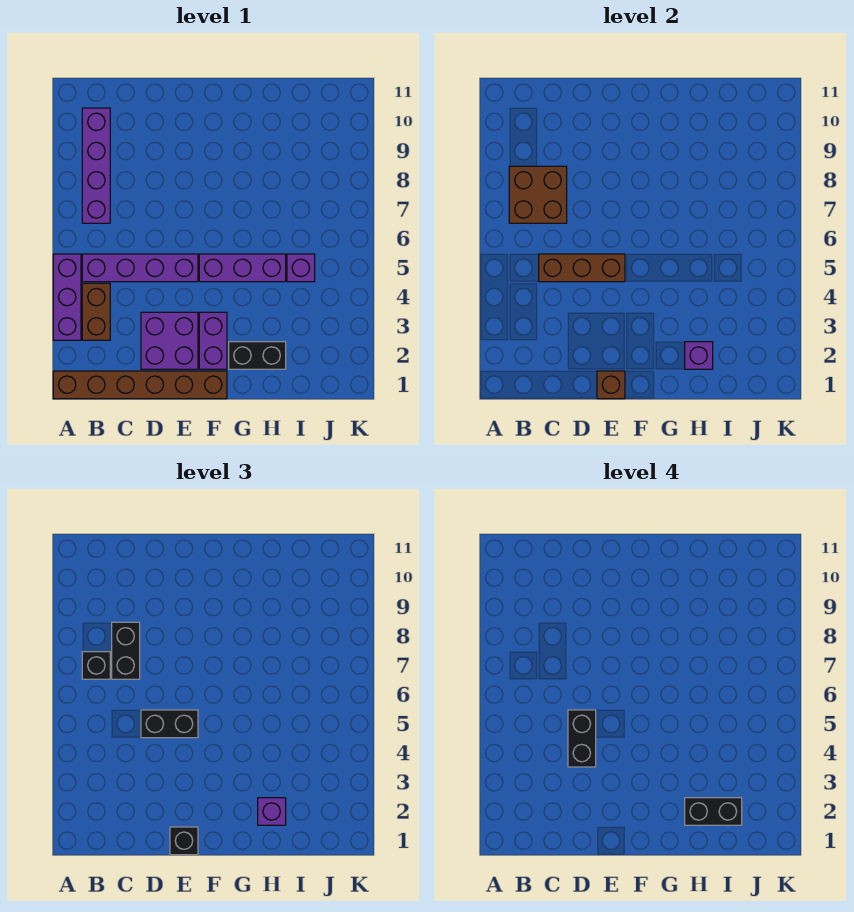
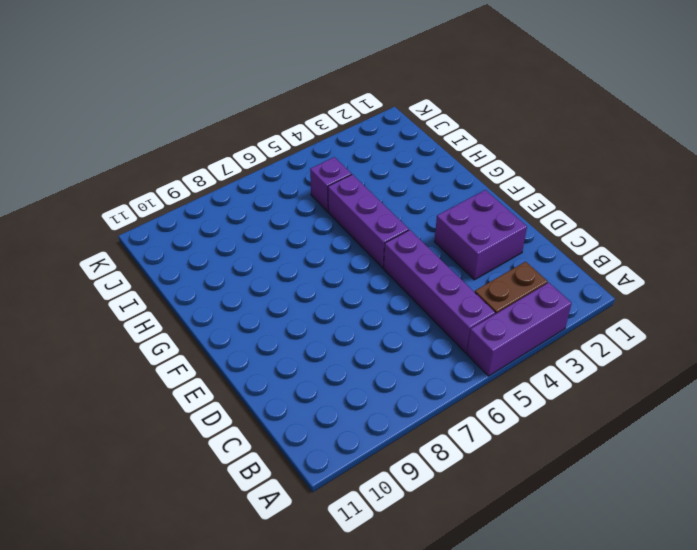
none -> brown brick A1:F1 level 1
none -> purple brick B7:B10 level 1
none -> purple brick F2:F3 level 1

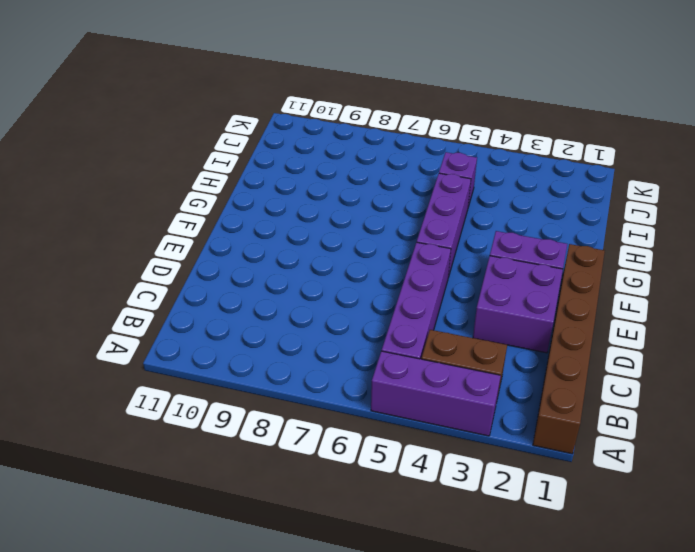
none -> purple brick B7:B10 level 1
none -> black brick G2:H2 level 1
none -> brown brick B7:C8 level 2

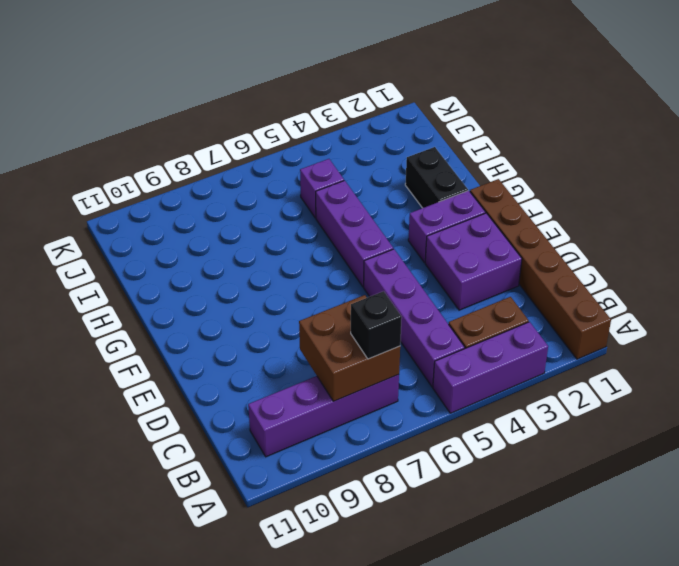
none -> brown brick C5:E5 level 2
none -> brown brick E1 level 2
none -> purple brick H2 level 2

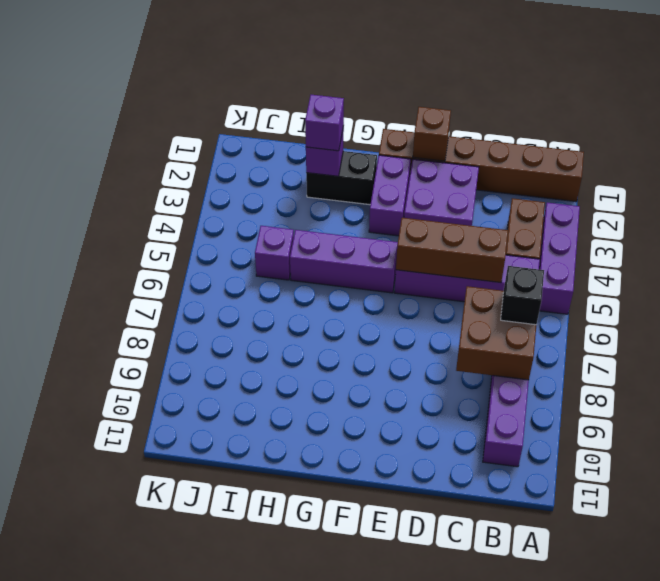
none -> black brick C7:C8 level 3
none -> black brick D5:E5 level 3
none -> black brick E1 level 3

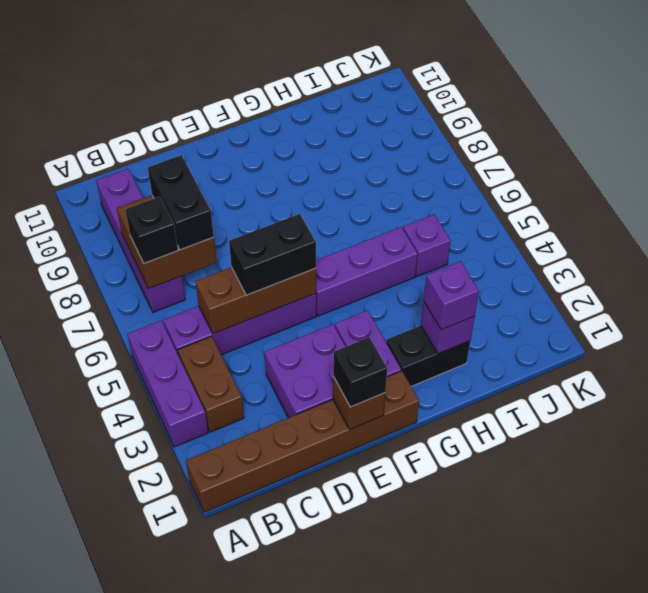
none -> black brick D4:D5 level 4
none -> black brick H2:I2 level 4

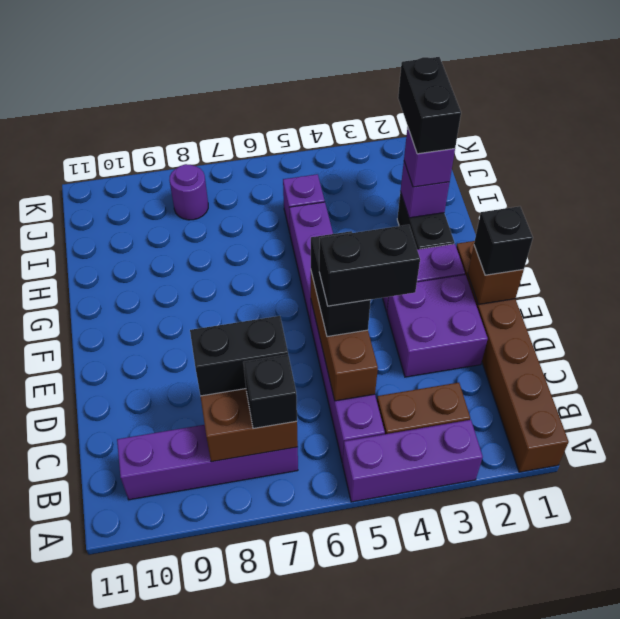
purple round brick J8 level 1 -> none

